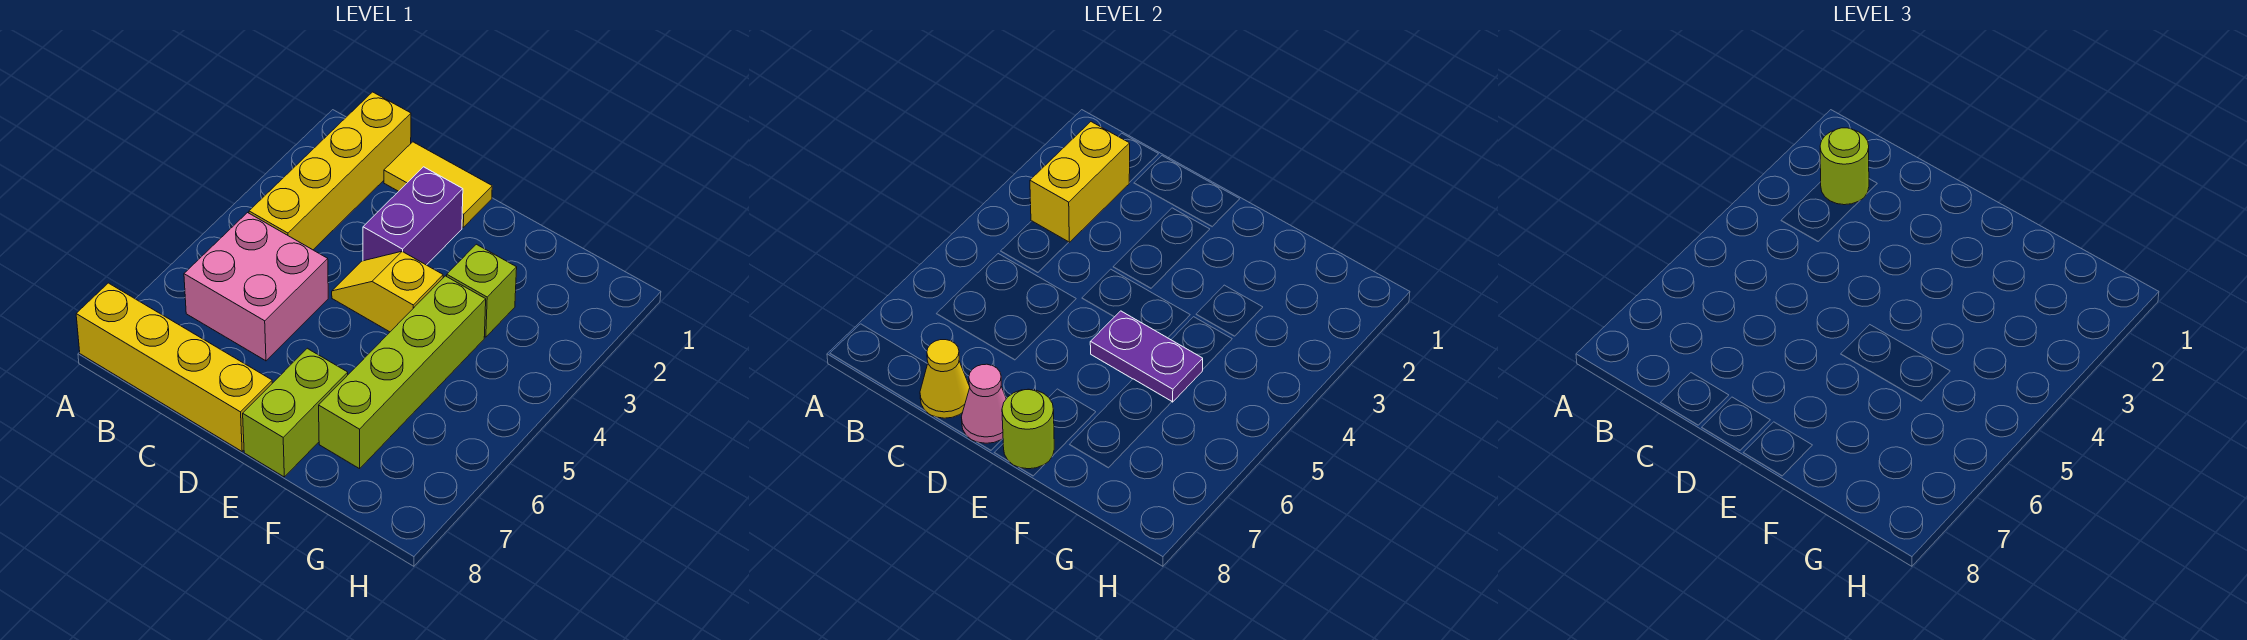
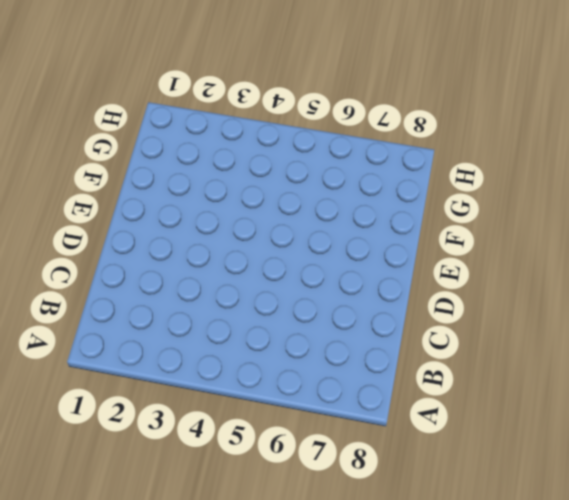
none -> yellow brick A8:D8 level 1
none -> yellow brick B1:B4 level 1
none -> pink brick B5:C6 level 1

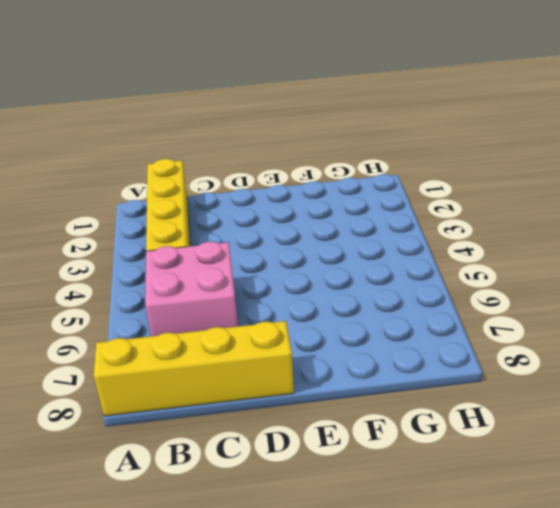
none -> yellow tile C1:D1 level 1
none -> purple brick D2:D3 level 1
none -> yellow slope D4:E4 level 1 top E

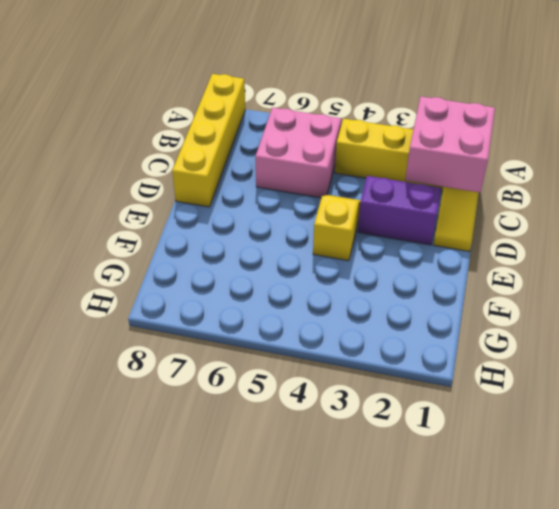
pink brick B1:C2 level 2 -> yellow brick B2:B3 level 2
none -> lime brick E7:E8 level 1
none -> lime brick F3 level 1
none -> lime brick F4:F7 level 1

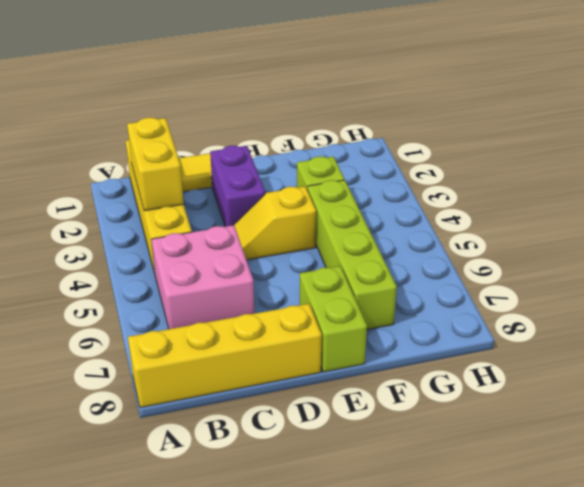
none -> yellow cone C8 level 2
none -> pink cone D8 level 2
none -> purple plate E5:F5 level 2

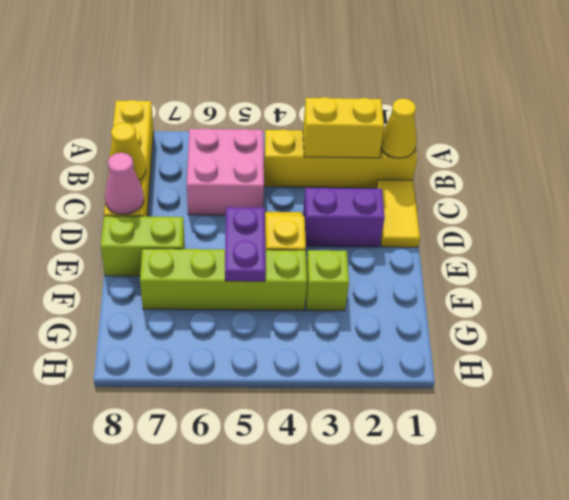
yellow cone B1 level 2 -> none
none -> lime round brick E8 level 2
none -> lime round brick B2 level 3

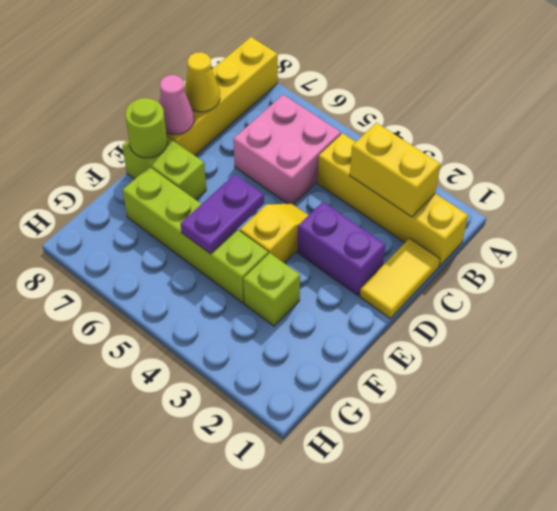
none -> lime round brick B2 level 3

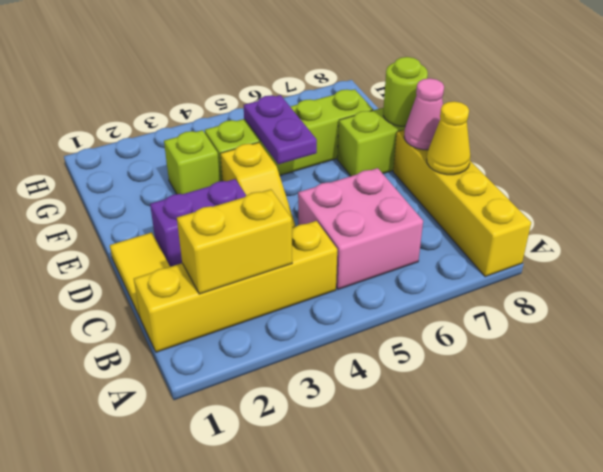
none -> lime round brick B2 level 3

